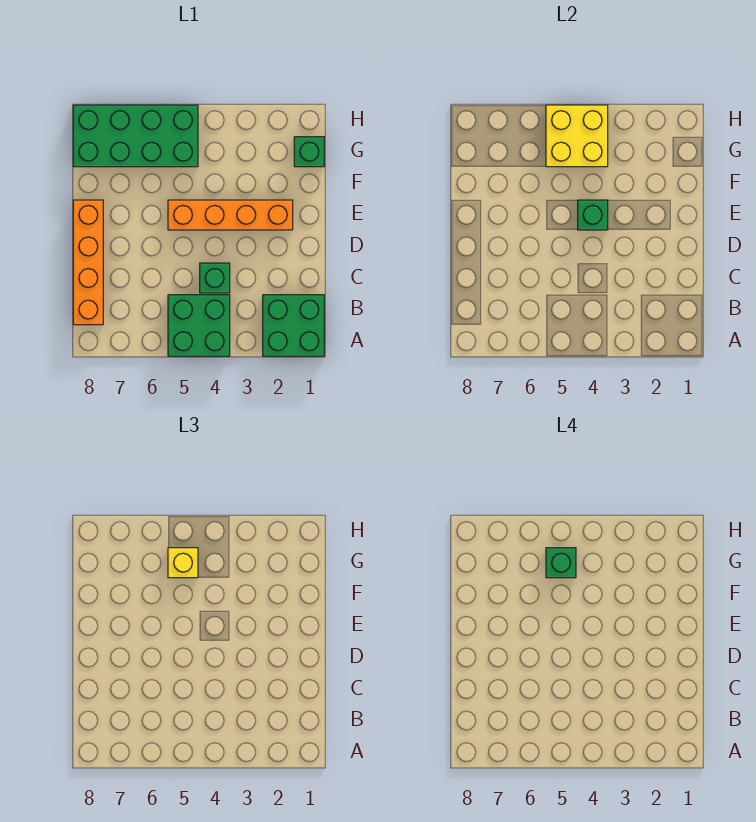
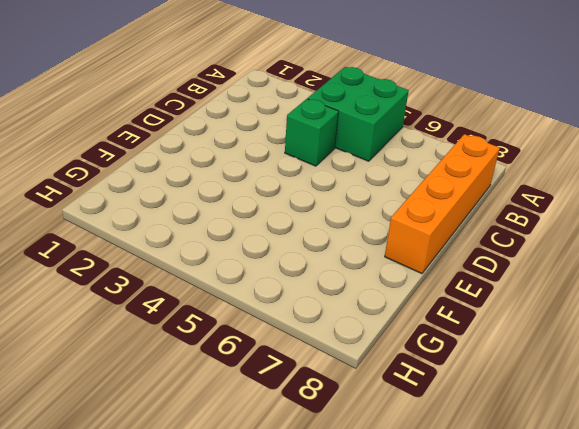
none -> green brick A1:B2 level 1
none -> orange brick E2:E5 level 1

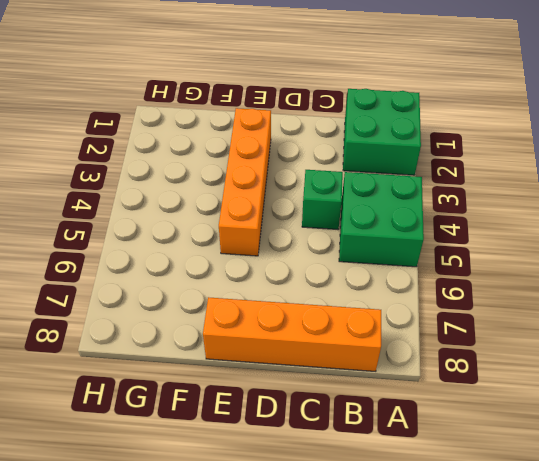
none -> green brick G1 level 1
none -> green brick G5:H8 level 1

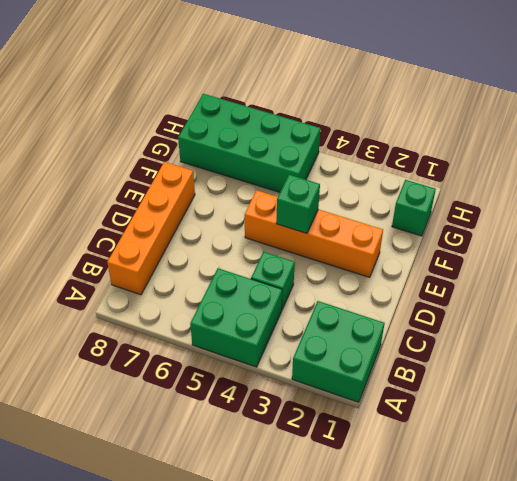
none -> yellow brick G4:H5 level 2
none -> yellow brick G5 level 3

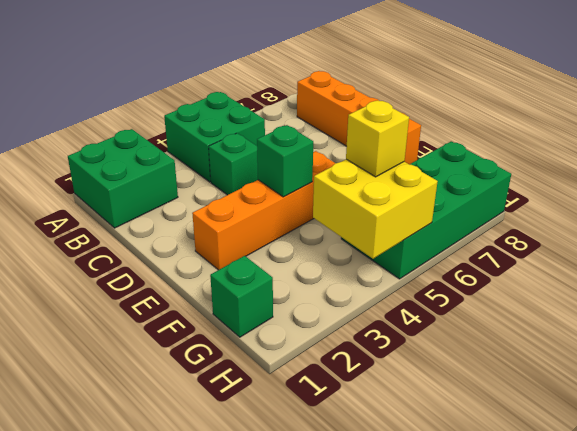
none -> green brick G5 level 4

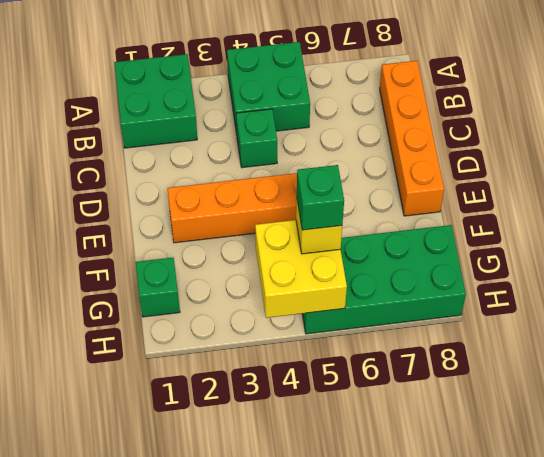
none -> green brick E4 level 2

